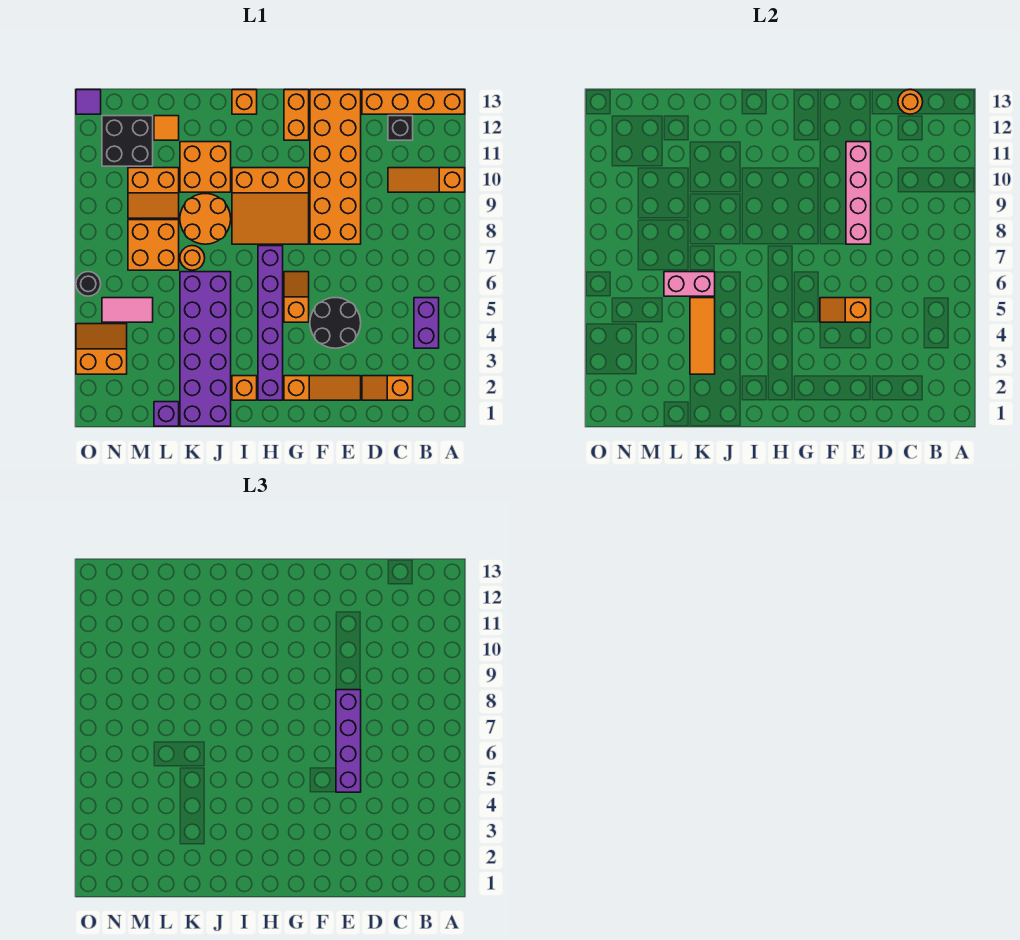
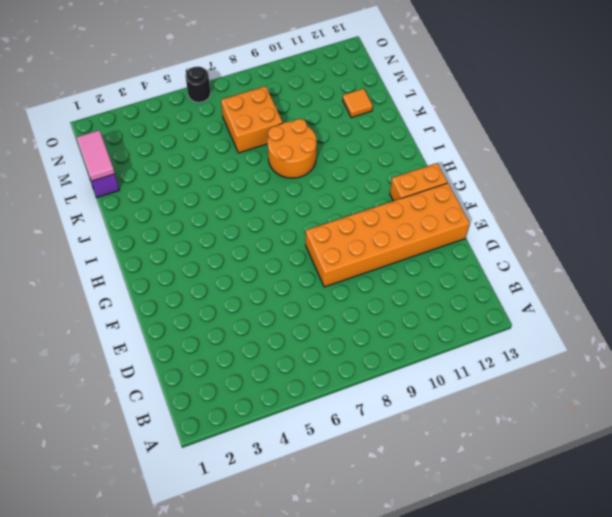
pink tile L1:M1 level 2 -> pink tile M5:N5 level 1
none -> orange slope A10:C10 level 1 top A
none -> orange brick A13:D13 level 1
none -> purple brick B4:B5 level 1
none -> orange slope C2:D2 level 1 top C

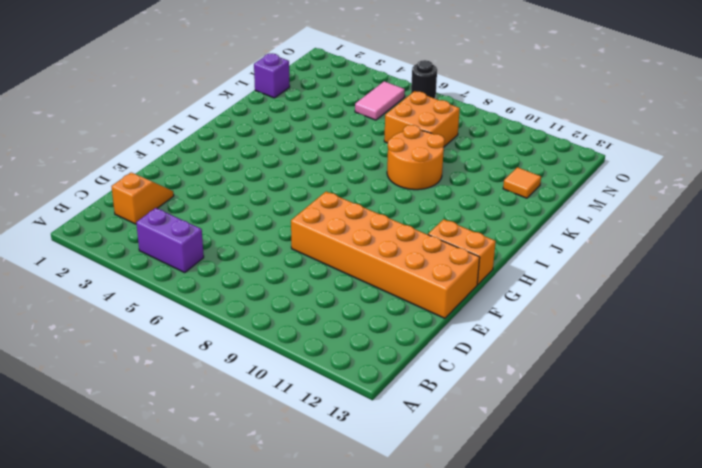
none -> orange slope A10:C10 level 1 top A
none -> orange brick A13:D13 level 1
none -> black brick C12 level 1
none -> orange slope E2:G2 level 1 top G

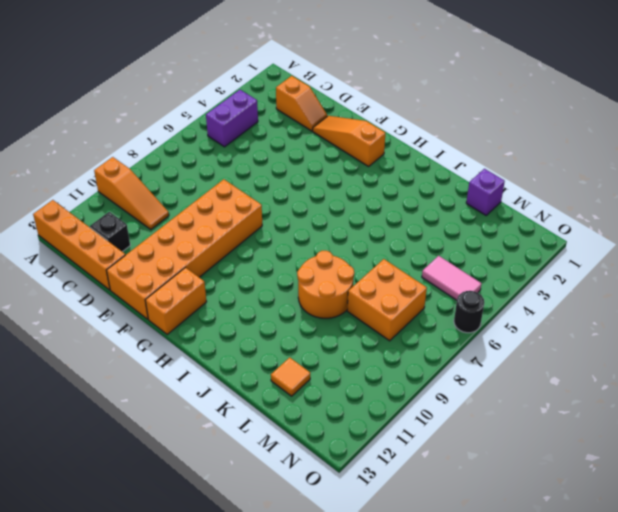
none -> black round brick E4:F5 level 1
none -> orange slope G5:G6 level 1 top 5
none -> orange slope G8:I10 level 1 top 10
none -> purple brick H2:H7 level 1

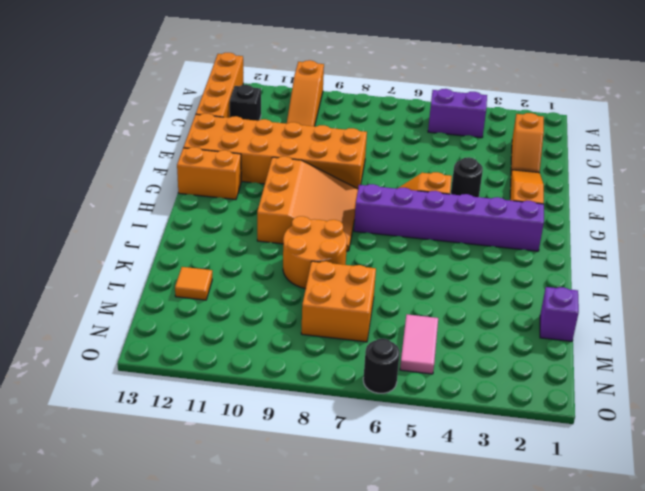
black round brick F4 level 1 -> black round brick E4:F5 level 1
none -> orange brick I2 level 1
none -> orange brick I13 level 1
none -> purple brick J1:K6 level 1
none -> orange brick J10:K11 level 1

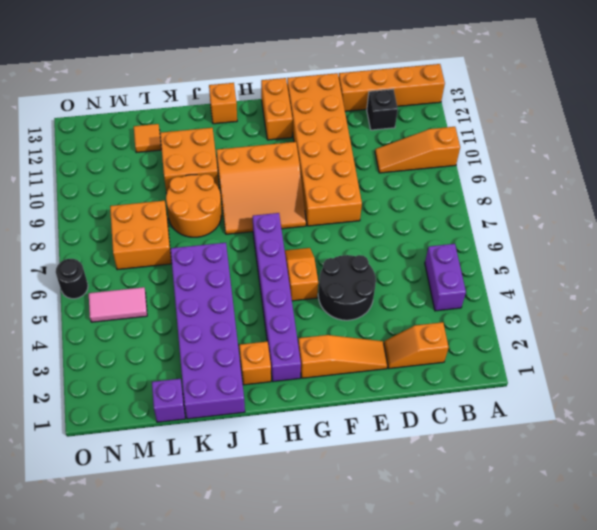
none -> orange round brick K7 level 1
none -> orange slope L9:M10 level 1 top 10
none -> black brick M11:N12 level 1
none -> orange slope N3:O4 level 1 top 3

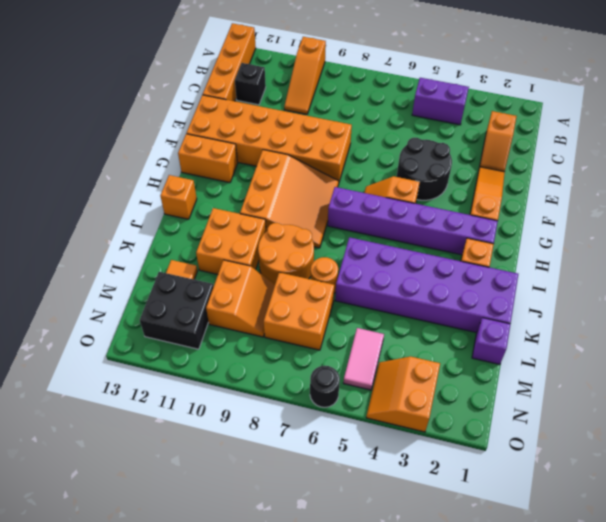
none -> purple tile O13 level 1
none -> orange round brick C13 level 2
none -> orange slope E5:F5 level 2 top E
none -> pink brick E8:E11 level 2

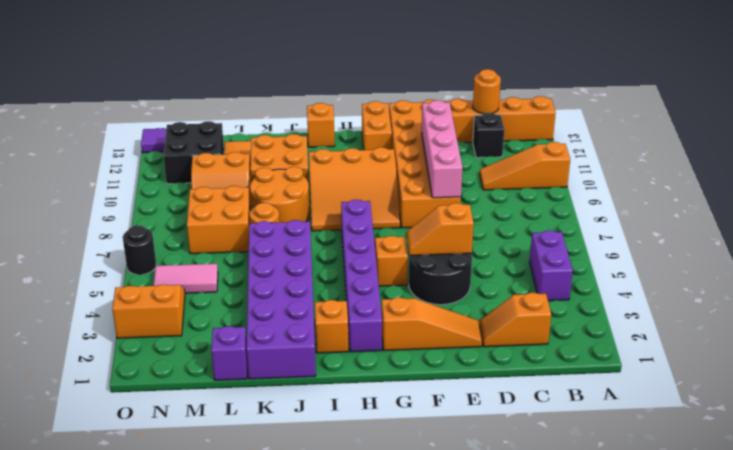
none -> orange tile K3:K5 level 2
none -> pink brick K6:L6 level 2
none -> purple brick E5:E8 level 3

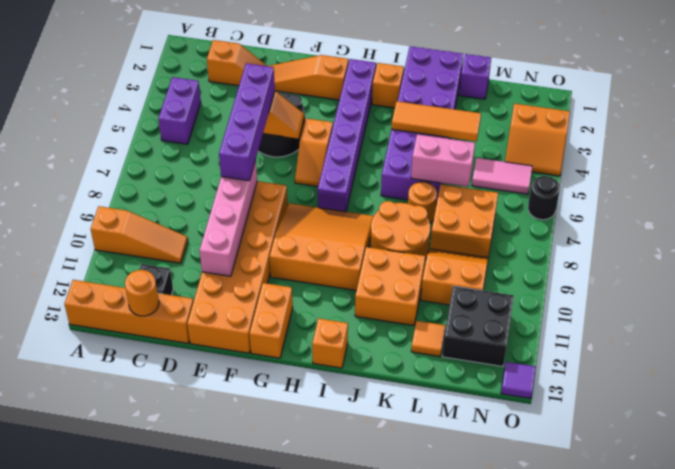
orange tile J4:L4 level 2 -> orange tile K3:K5 level 2

